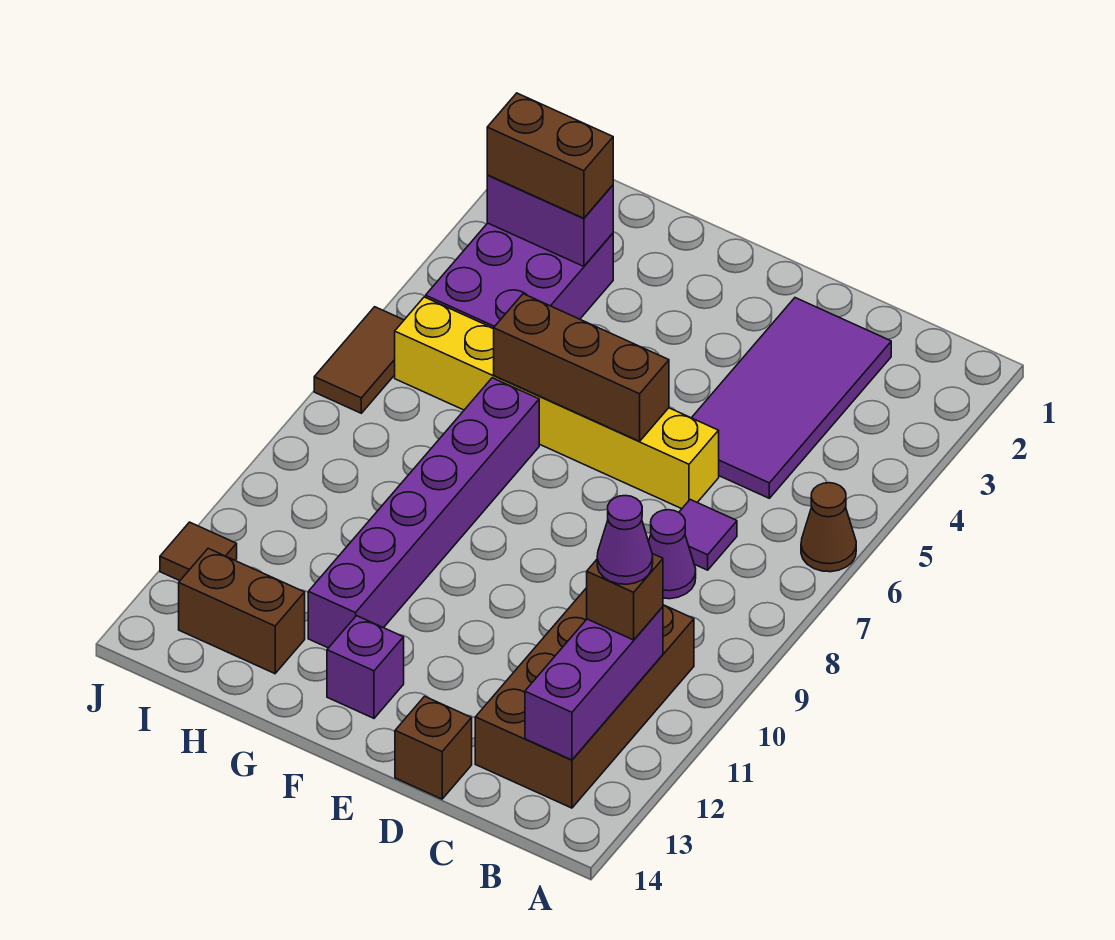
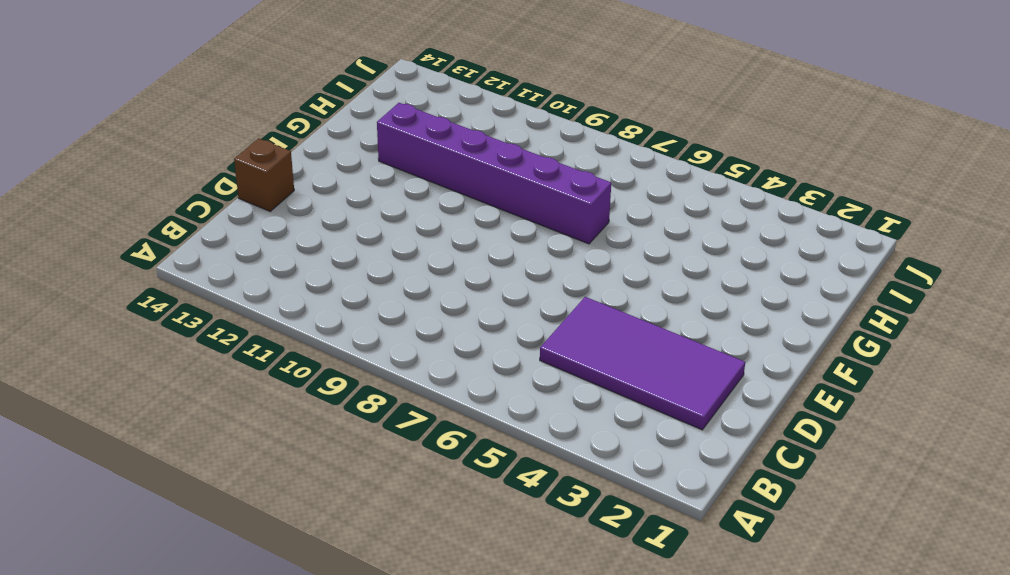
none -> brown cone A6 level 1
none -> brown brick B10:C13 level 1
none -> purple tile C7 level 1

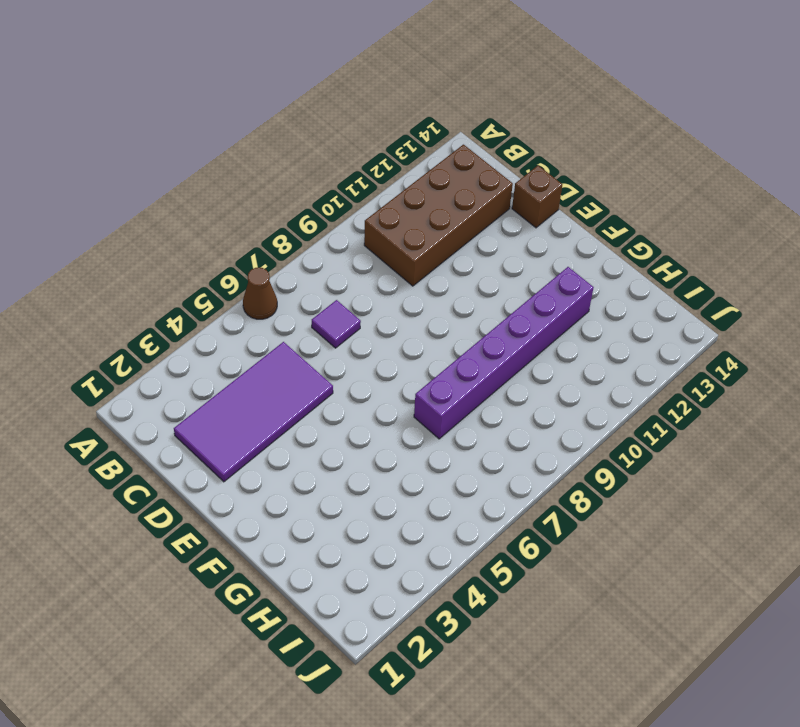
none -> purple cone C8 level 1
none -> yellow brick D6:I6 level 1
none -> purple brick F13 level 1

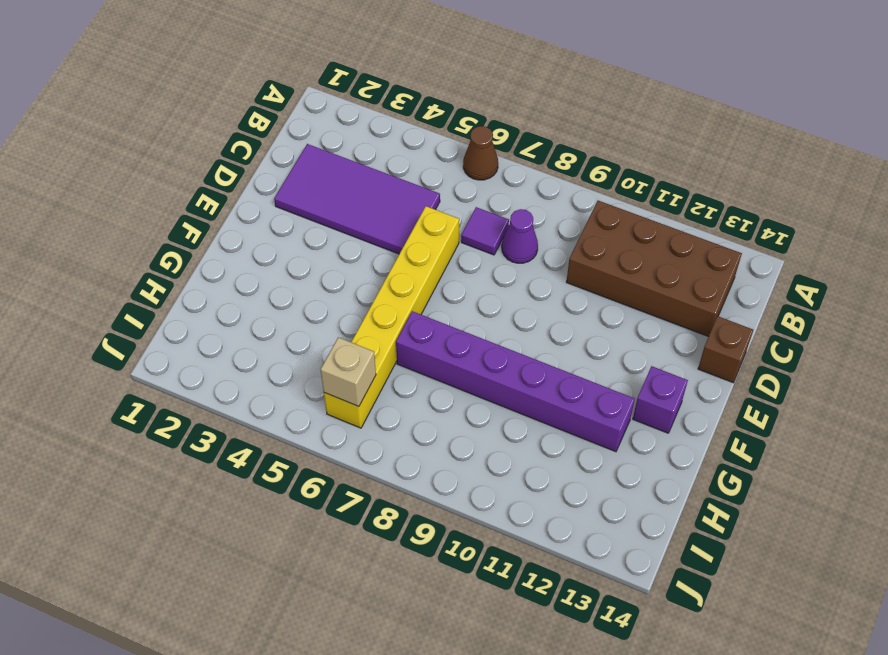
tan brick I6 level 2 -> none
none -> purple brick H3:I5 level 1
none -> brown brick H13:I13 level 1
none -> brown tile J6:J7 level 1

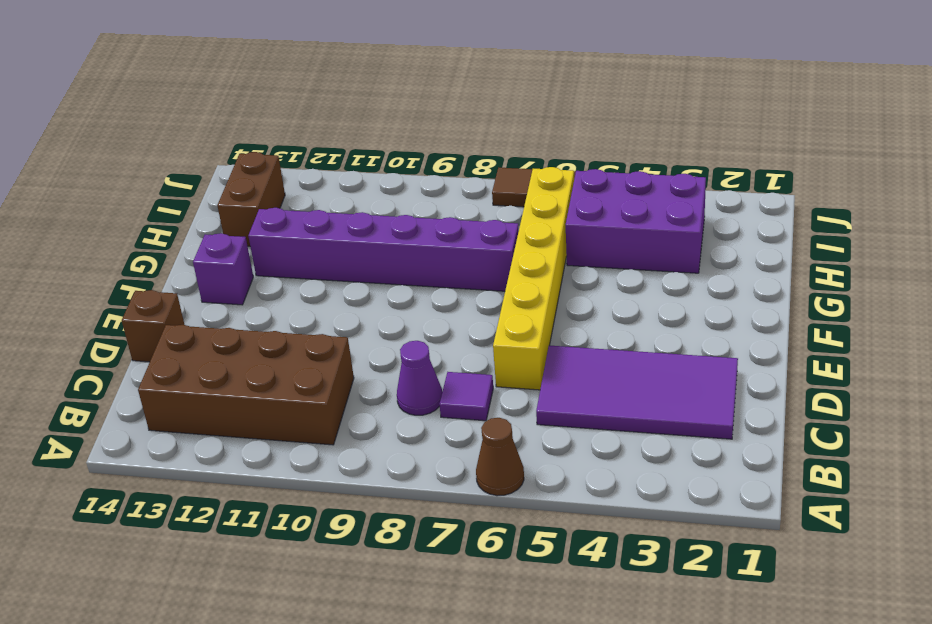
none -> brown tile J12 level 1
none -> purple brick B11:B13 level 2
none -> brown brick E6:G6 level 2

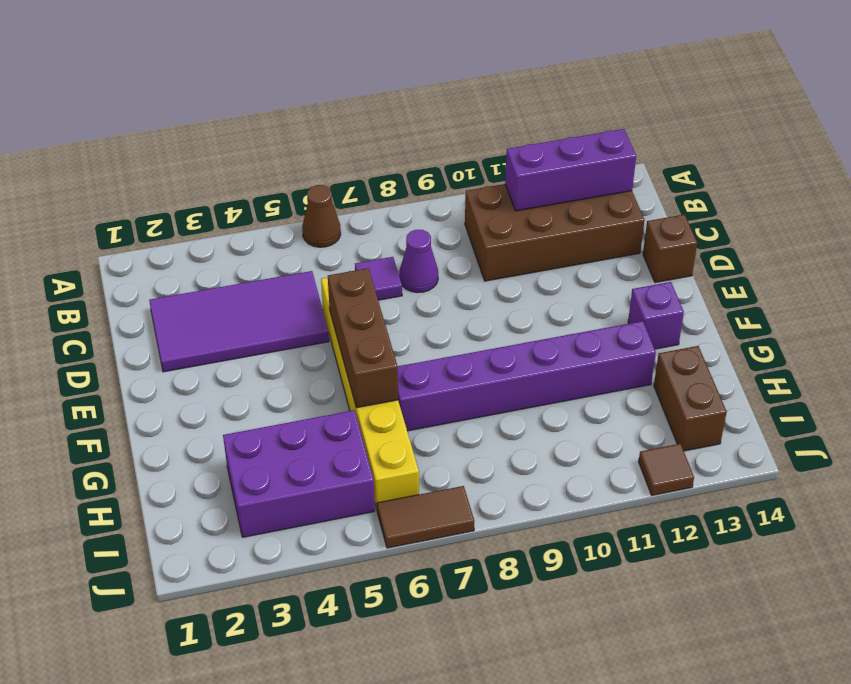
none -> purple brick H3:I3 level 2
none -> brown brick B11 level 3
none -> brown brick H3:I3 level 3

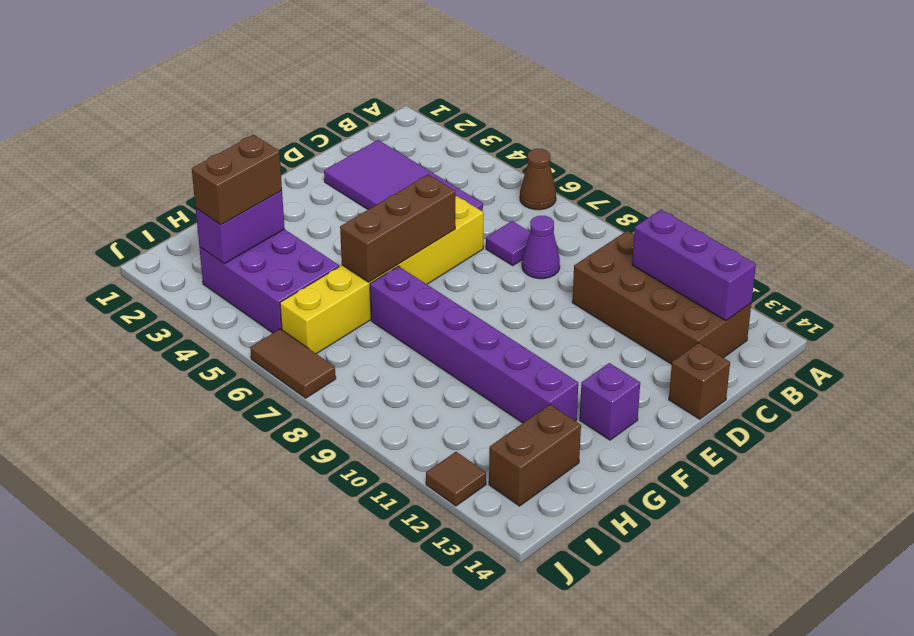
none -> brown brick B11 level 3
none -> purple cone B11 level 4

